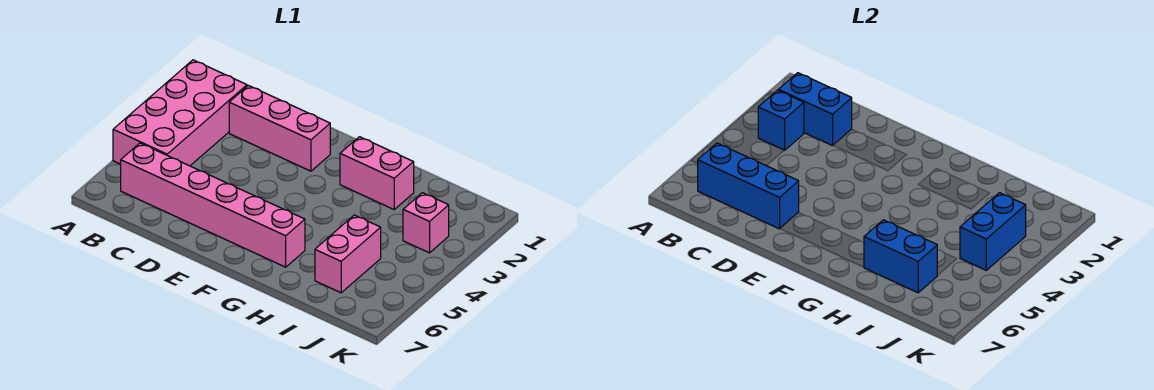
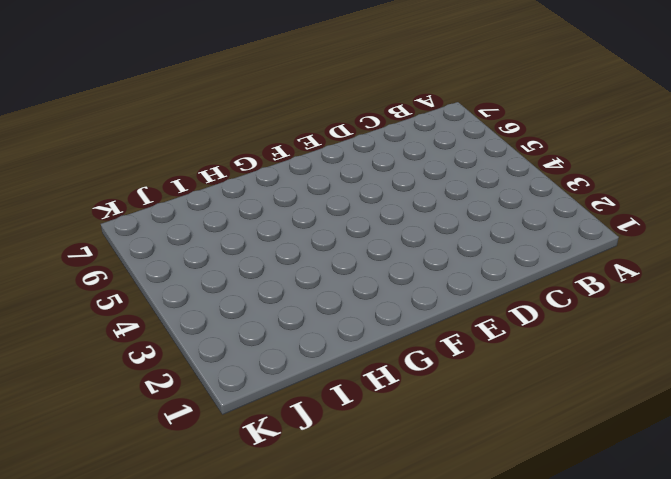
none -> pink brick A2:B5 level 1
none -> pink brick B6:G6 level 1

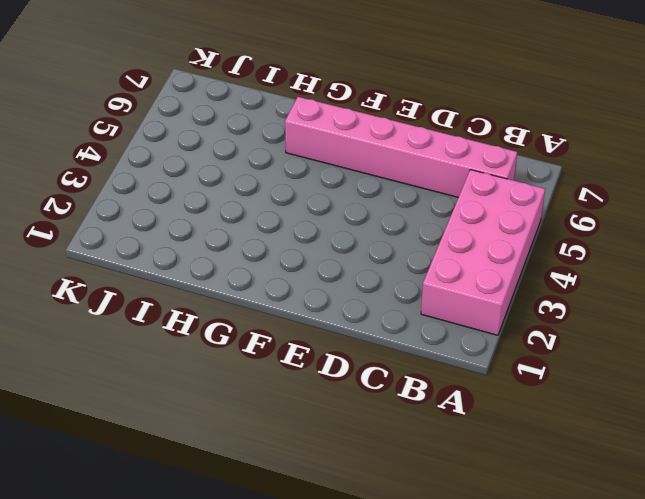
none -> pink brick C2:E2 level 1
none -> pink brick G2:H2 level 1

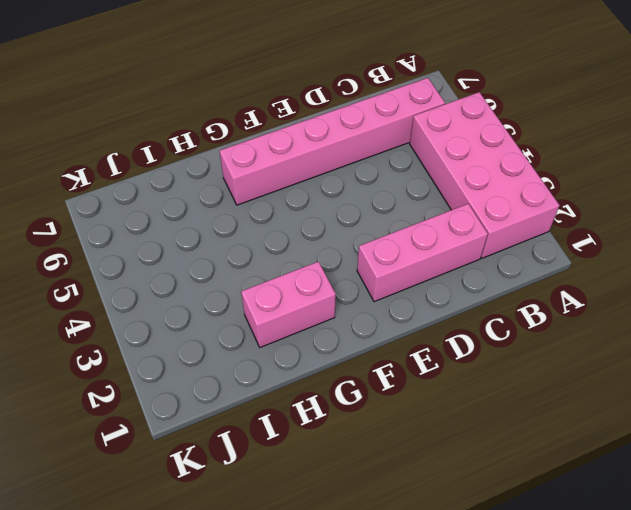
none -> pink brick I5:I6 level 1
none -> pink brick J3 level 1

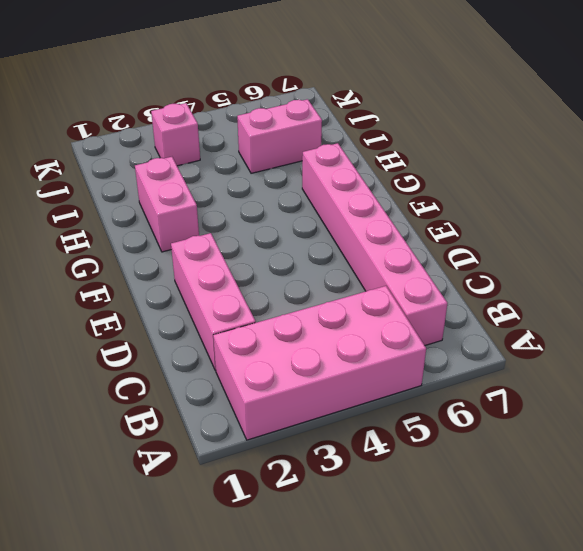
none -> blue brick B2:C2 level 2
none -> blue brick B3 level 2

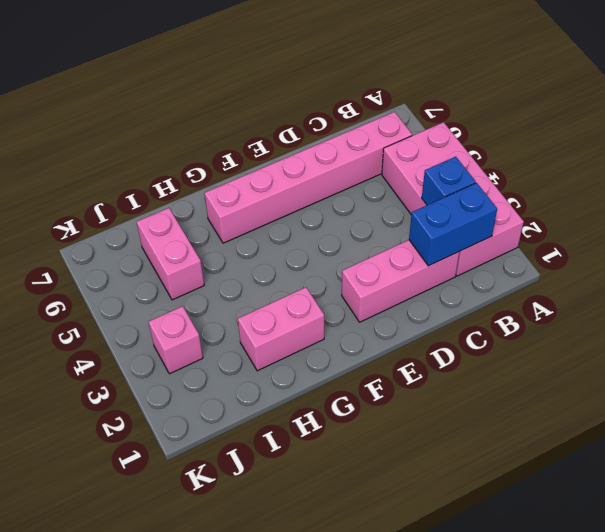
none -> blue brick B6:D6 level 2
none -> blue brick H6:I6 level 2

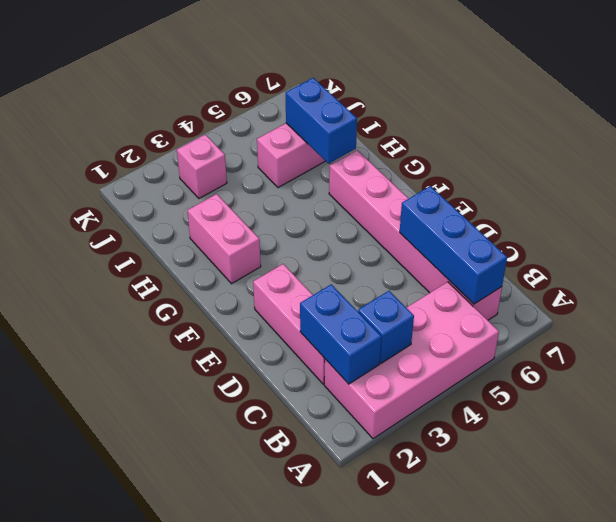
none -> blue brick J3:J4 level 2

